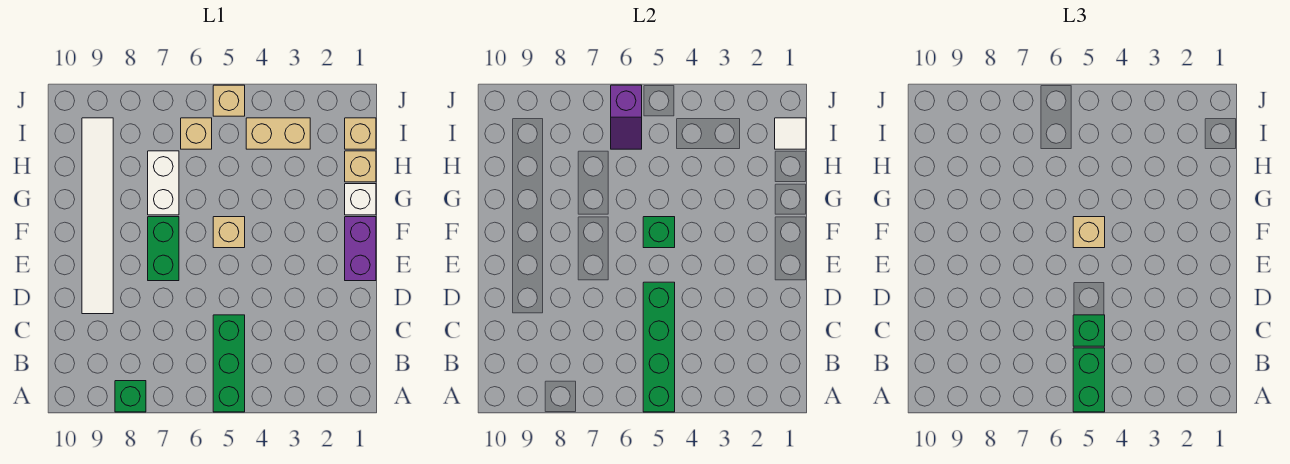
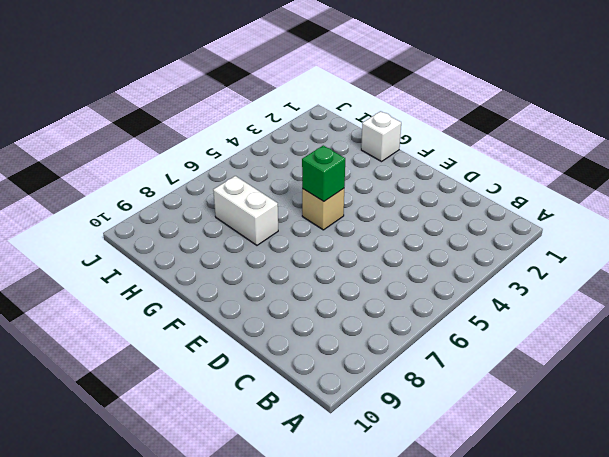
none -> green brick A5:C5 level 1
none -> green brick A8 level 1
none -> white tile D9:I9 level 1

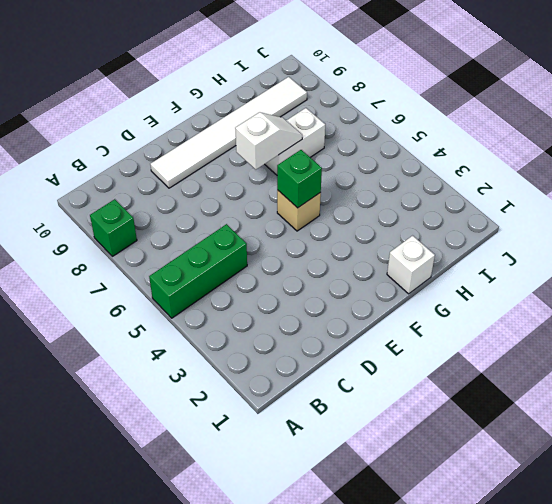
white slope F7:G7 level 2 top F -> none
none -> purple brick E1:F1 level 1
none -> green brick E7:F7 level 1
none -> tan brick H1 level 1

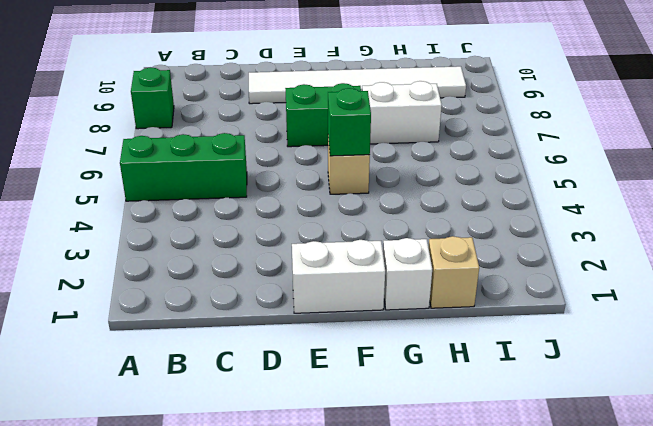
white brick E1:F1 level 1 -> purple brick E1:F1 level 1
none -> tan brick I1 level 1
none -> tan brick I3:I4 level 1
none -> tan brick I6 level 1

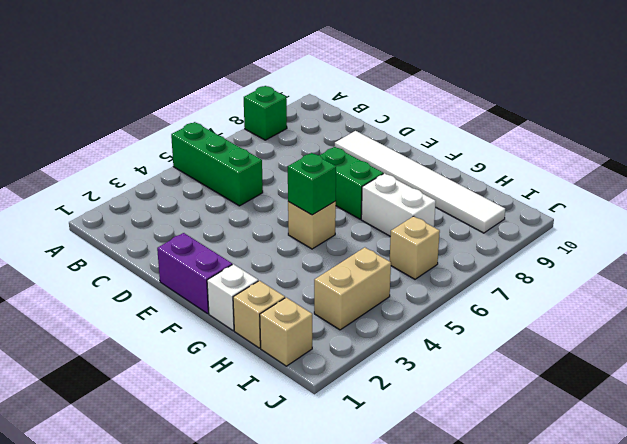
none -> tan brick J5 level 1
none -> green brick A5:D5 level 2
none -> white tile I1 level 2

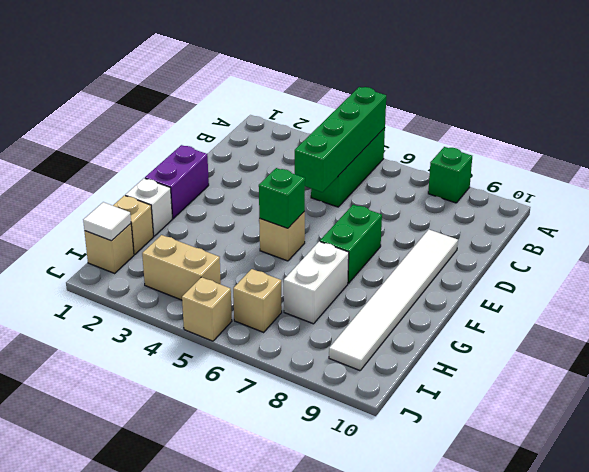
none -> purple slope I6:J6 level 2 top J
none -> green brick A5:B5 level 3
none -> green brick C5 level 3

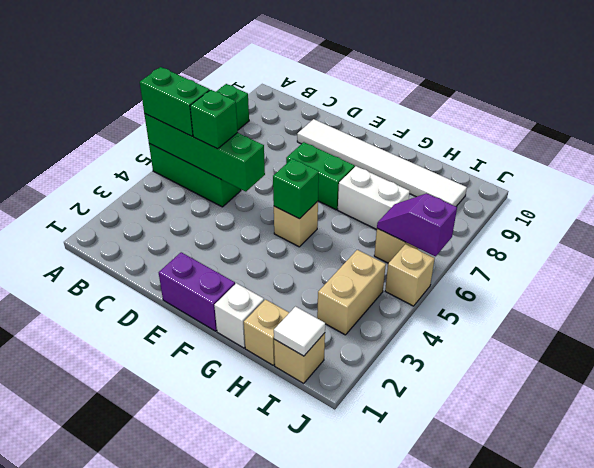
none -> tan brick F5 level 3

